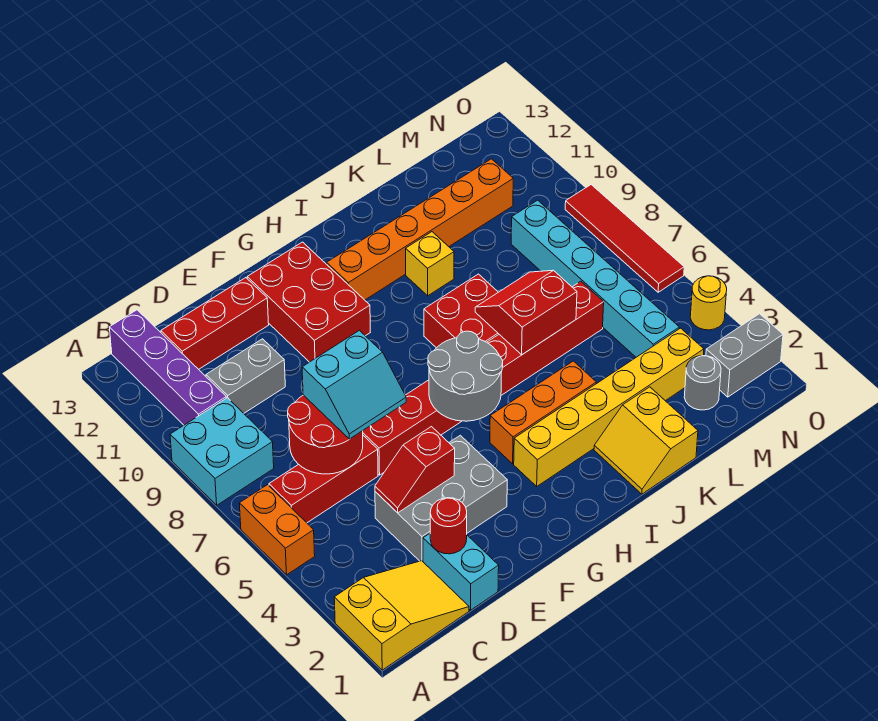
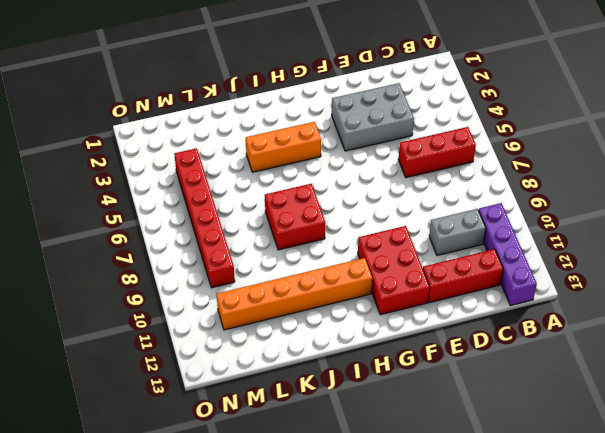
red brick M4:M9 level 1 -> cyan brick M4:M9 level 1
none -> yellow slope A1:C2 level 1 top A
none -> orange brick A5:A6 level 1
none -> cyan brick A8:B9 level 1

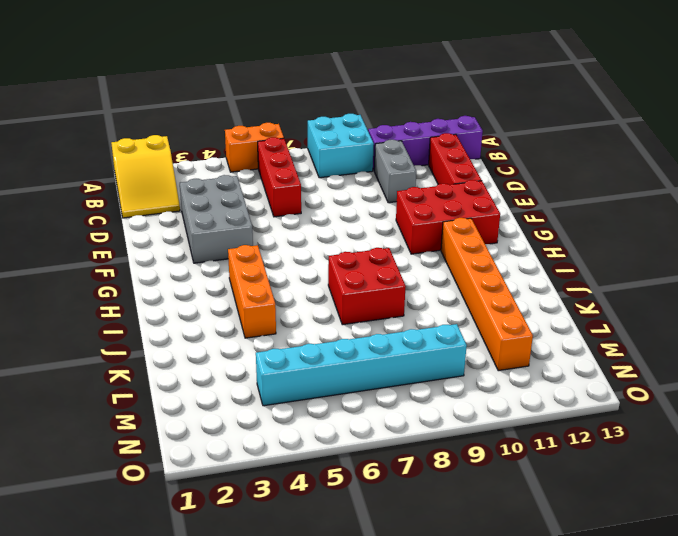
none -> cyan brick D1:D2 level 1
none -> red brick E6:L6 level 1
none -> yellow brick H3:M3 level 1

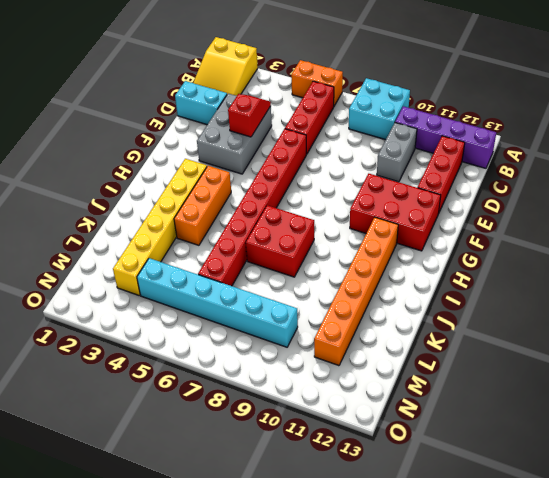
none -> yellow slope J1:K2 level 1 top K
none -> yellow brick J10 level 1
none -> grey round brick M2 level 1

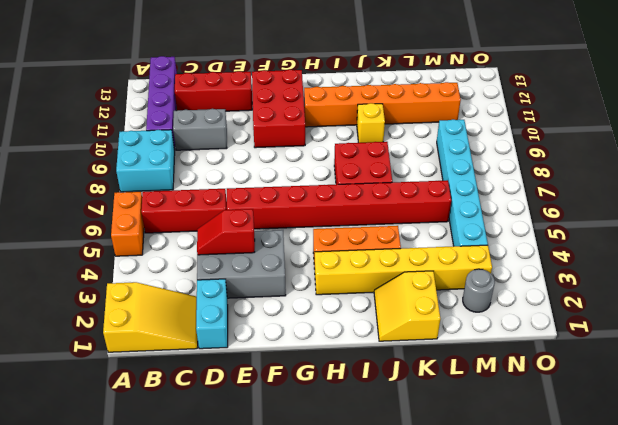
none -> grey brick N2:O2 level 1
none -> yellow round brick O4 level 1
none -> red tile O6:O9 level 1

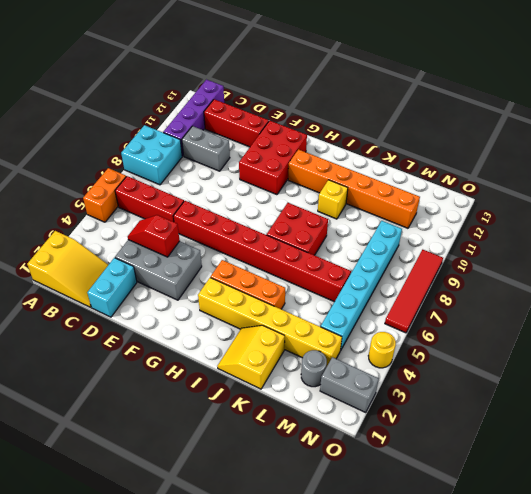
none -> red round brick C6:D7 level 2
none -> red round brick D2 level 2
none -> grey round brick G5:H6 level 2

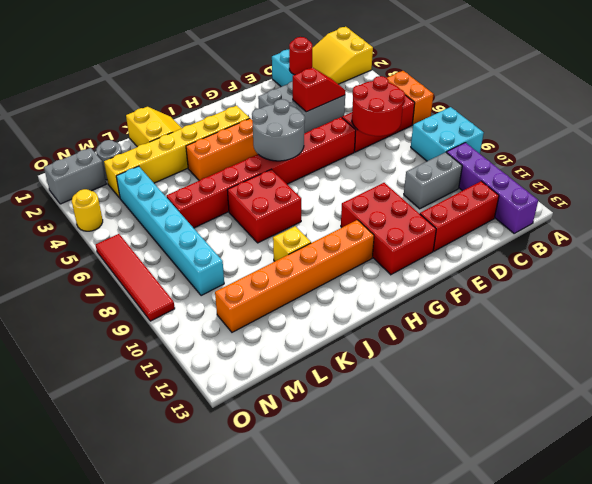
none -> red slope J6:K7 level 2 top 6
none -> cyan slope D6:E7 level 3 top 7

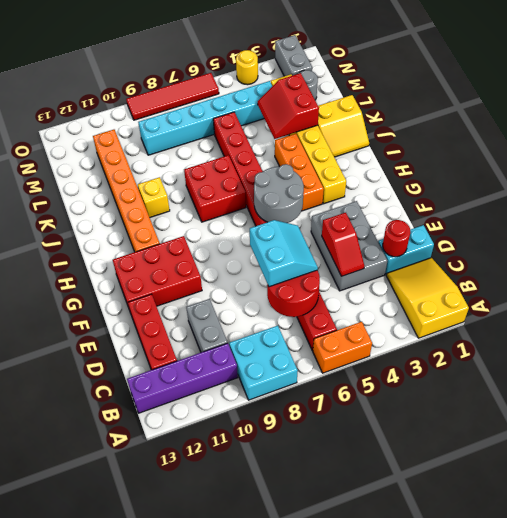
red slope K3:L4 level 2 top 3 -> red slope J6:K7 level 2 top 6

